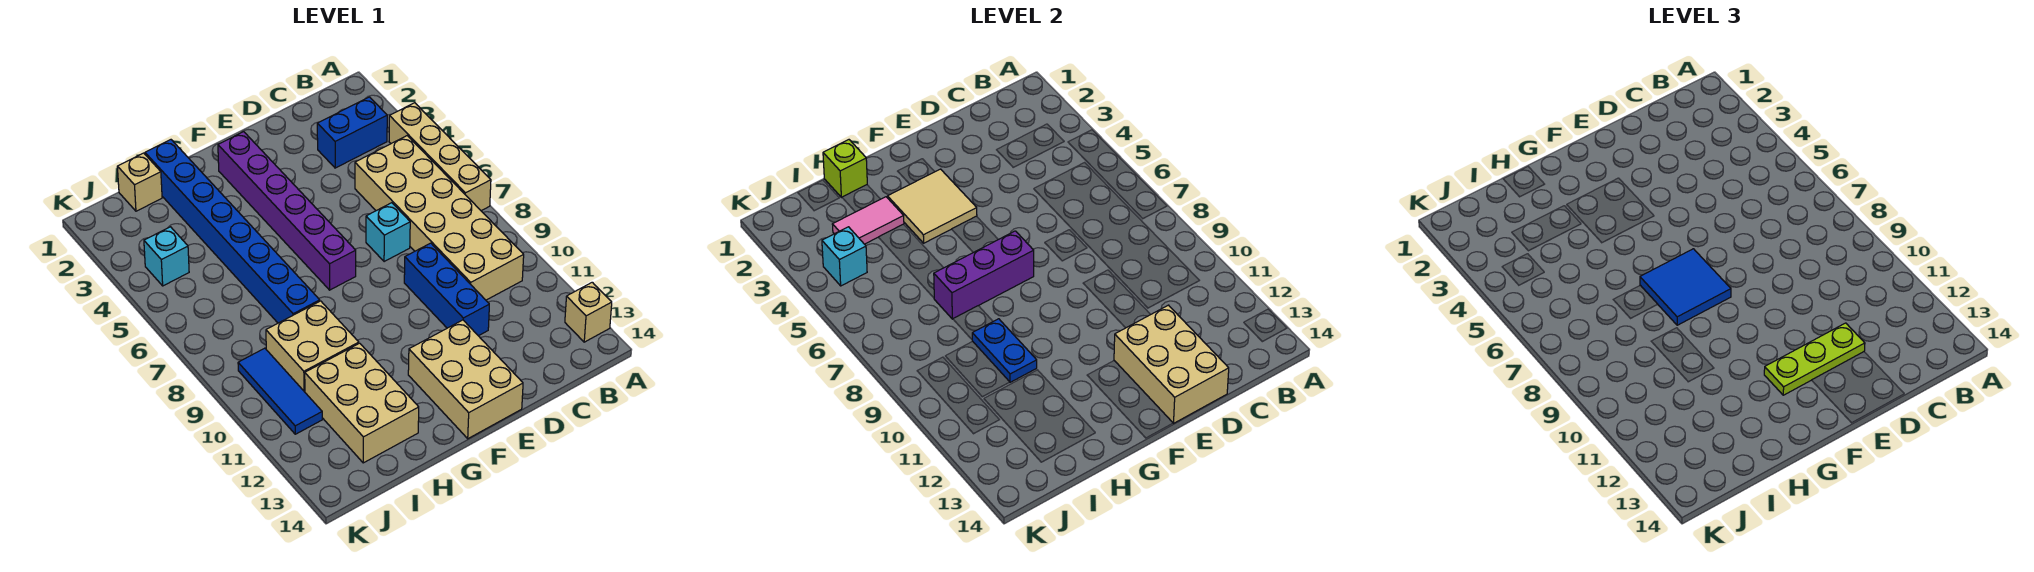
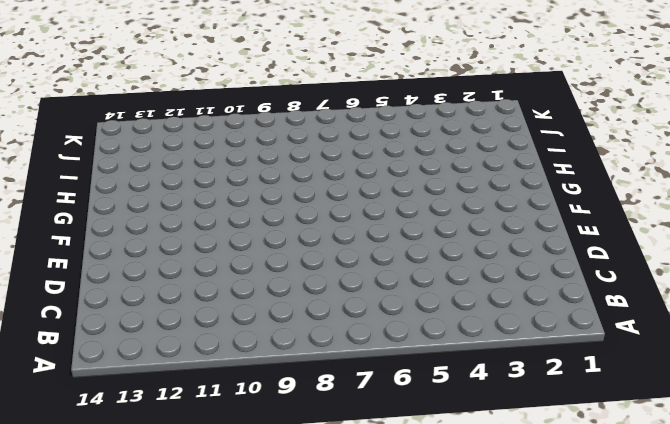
none -> tan brick A4:A7 level 1
none -> tan brick A13 level 1
none -> blue brick B3:C3 level 1

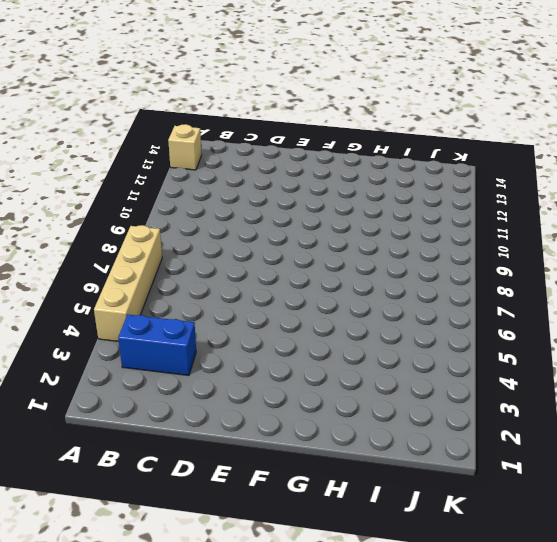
none -> tan brick B5:C10 level 1
none -> cyan brick D7 level 1
none -> blue brick D9:D11 level 1

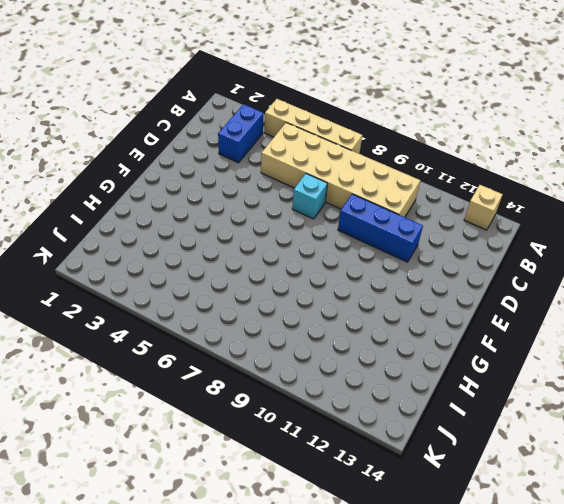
none -> tan brick E12:F14 level 1
none -> purple brick F2:F7 level 1
none -> blue brick H1:H8 level 1

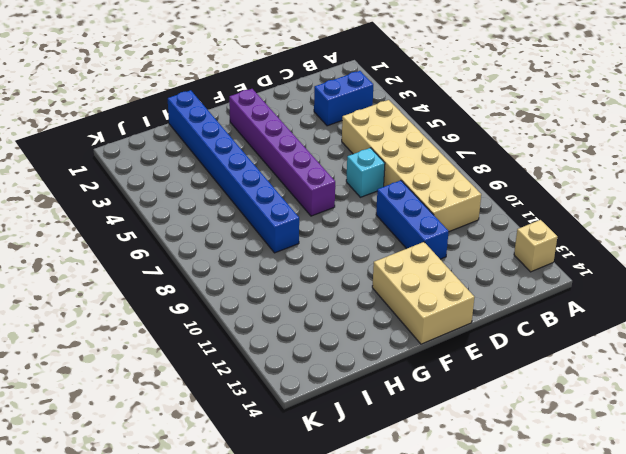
none -> tan brick A4:A7 level 1
none -> tan brick H9:I10 level 1
none -> tan brick H11:I13 level 1

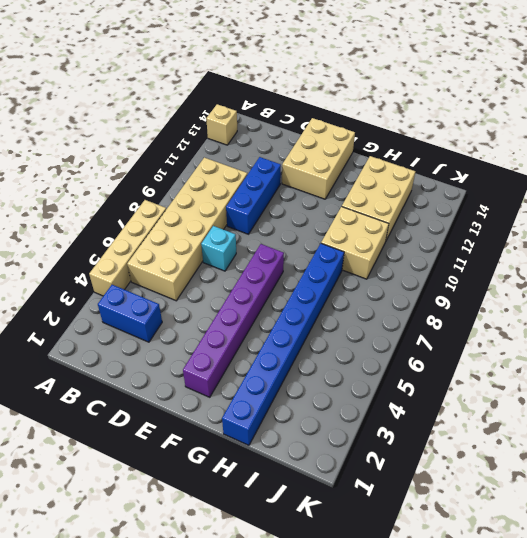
none -> tan brick I1 level 1
none -> cyan brick J4 level 1
none -> blue tile J9:J11 level 1

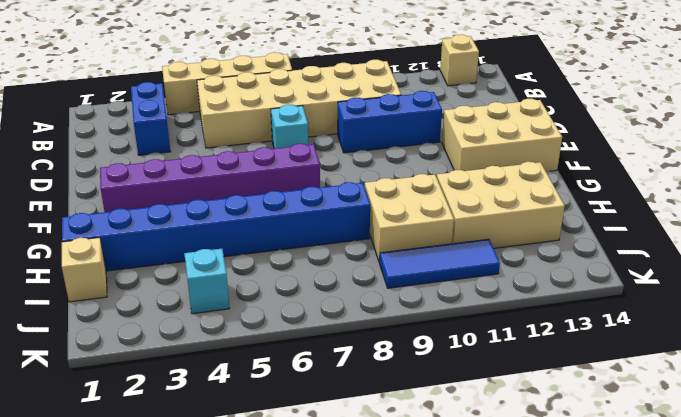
none -> tan brick D12:E14 level 2
none -> tan tile F3:G4 level 2
none -> purple brick F7:H7 level 2

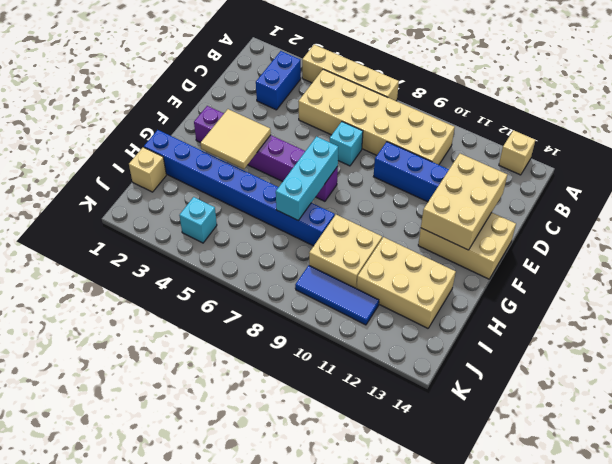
tan brick D12:F13 level 2 -> tan brick D12:E14 level 2
cyan brick F7:H7 level 2 -> purple brick F7:H7 level 2
none -> lime brick H1 level 2
none -> pink tile H3:I3 level 2
none -> blue plate H9:H10 level 2

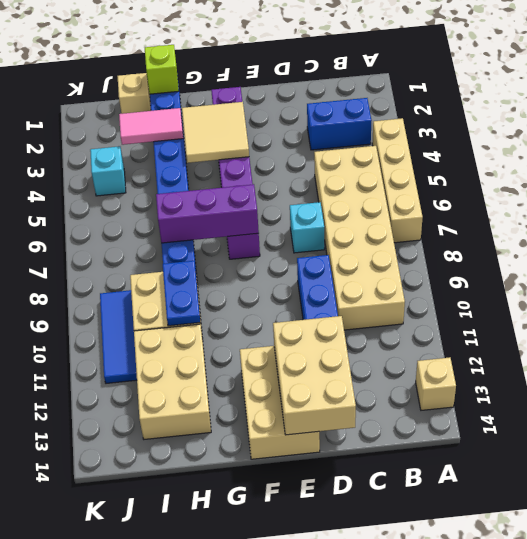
none -> cyan brick J4 level 2
none -> lime plate D12:F12 level 3
none -> blue tile F7:G8 level 3

